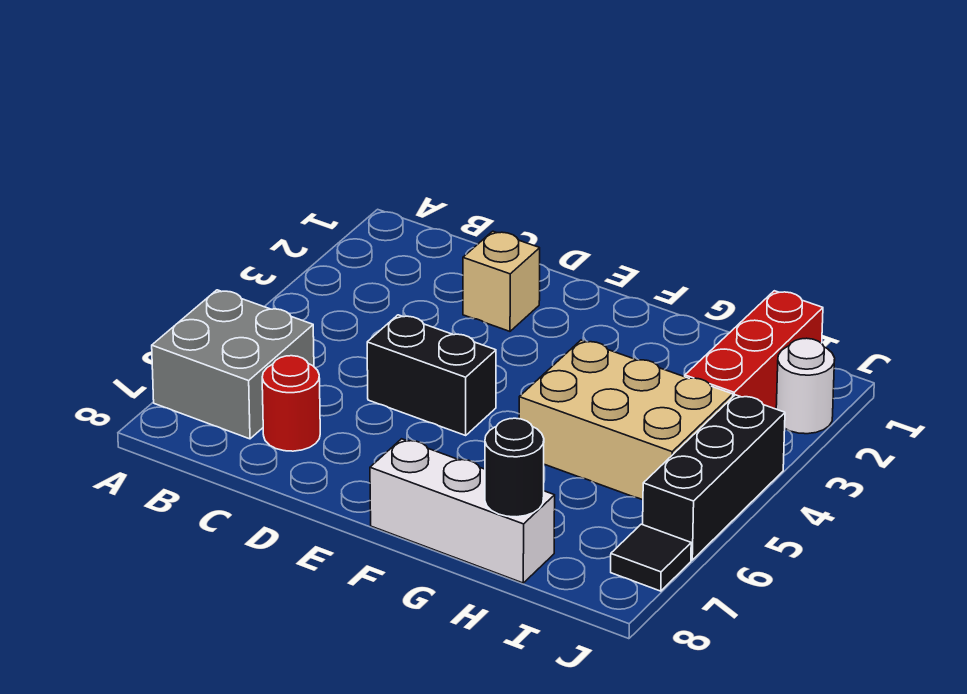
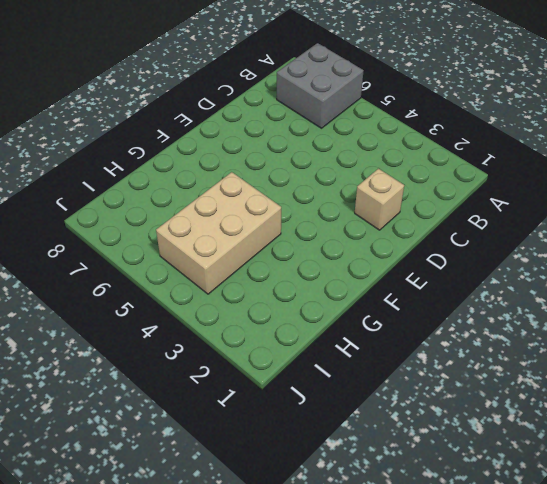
none -> red round brick C7 level 1
none -> black brick D5:E5 level 1

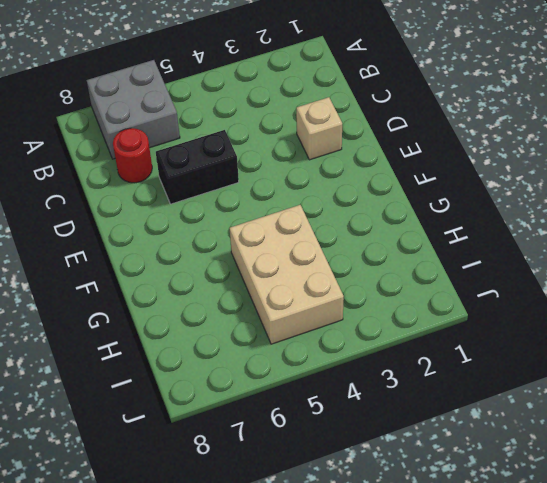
black brick D5:D6 level 1 -> black brick D5:E5 level 1
none -> white brick F8:H8 level 1
none -> red brick I1:I3 level 1

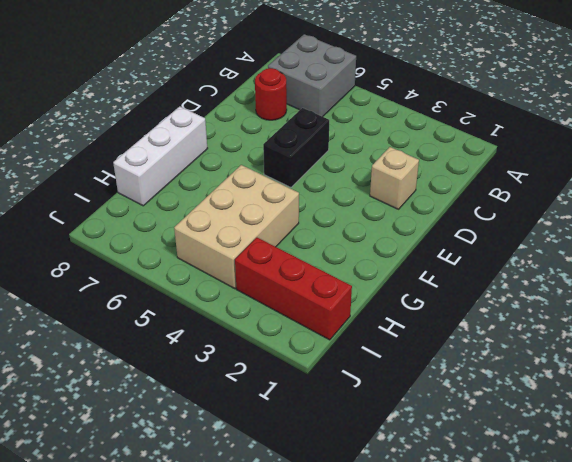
none -> white round brick J2 level 1
none -> black brick J4:J6 level 1

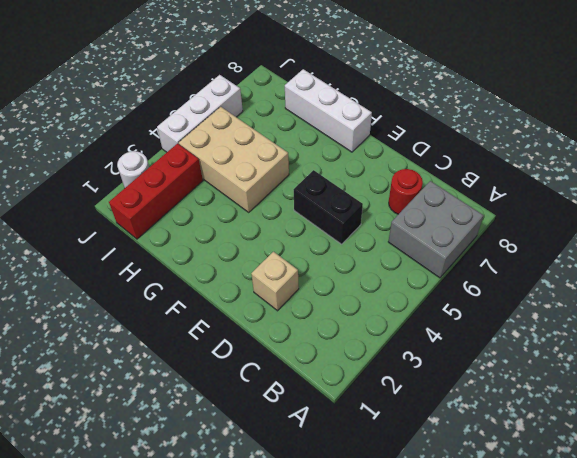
white brick J4:J6 level 1 -> black brick J4:J6 level 1
none -> black tile J7 level 1
none -> black round brick H8 level 2

